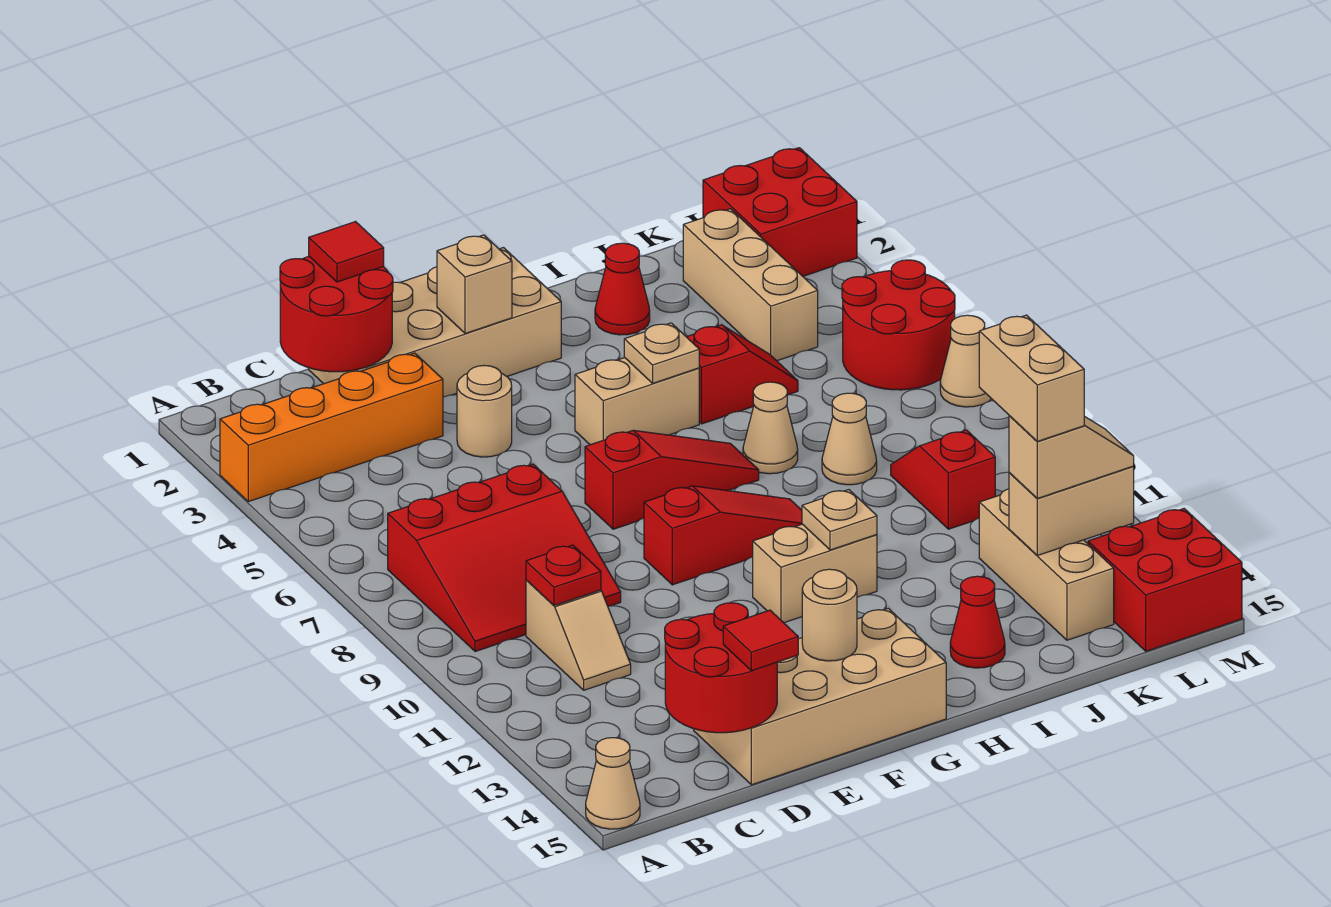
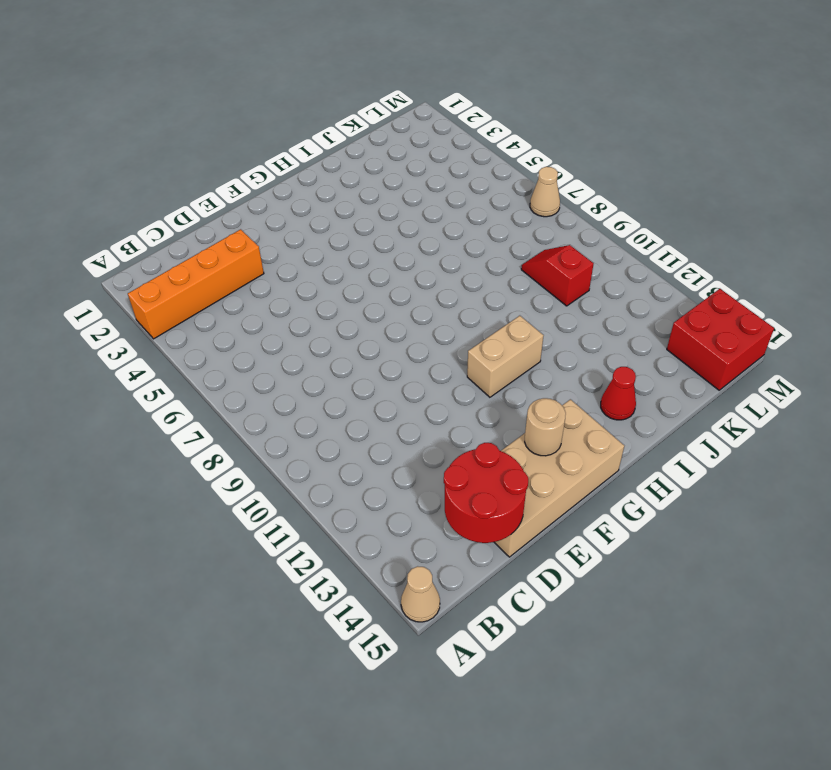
none -> red slope B7:D9 level 1 top 7
none -> tan slope C10:C11 level 1 top 10
none -> tan brick D1:G2 level 1
none -> tan round brick E4 level 1

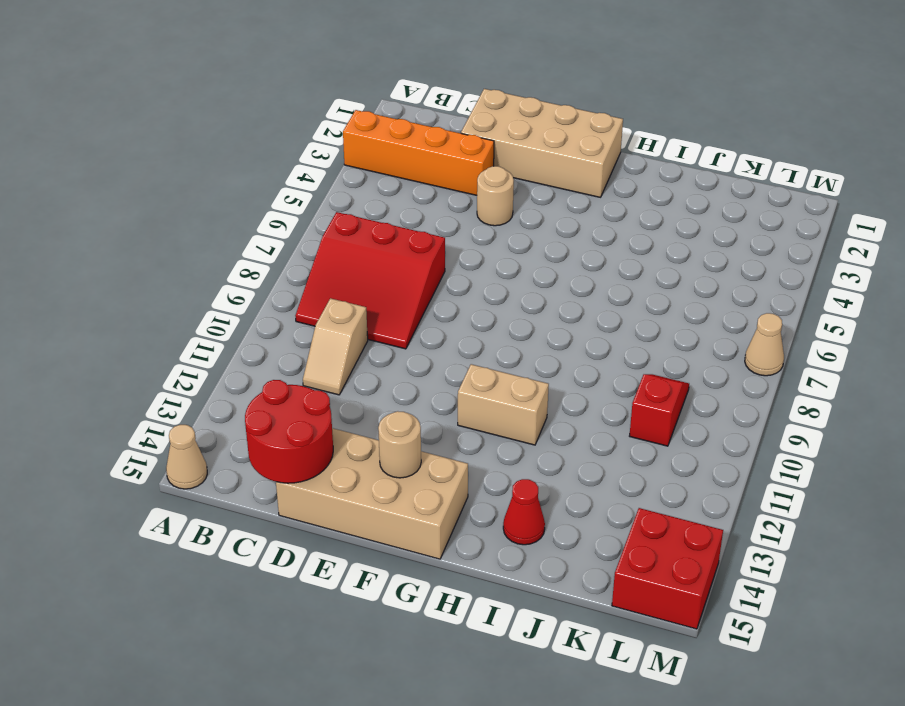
none -> red slope F7:H7 level 1 top F
none -> red slope F9:H9 level 1 top F
none -> tan brick G5:H5 level 1
none -> red cone I2 level 1

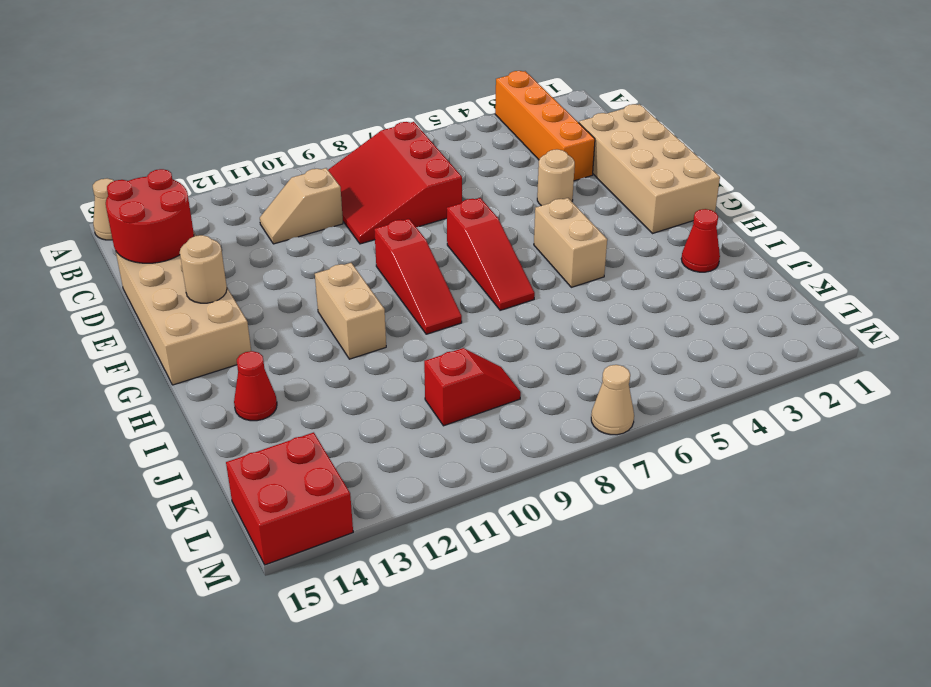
none -> red slope I5:J5 level 1 top I
none -> tan cone I7 level 1
none -> tan cone J8 level 1
none -> tan brick K2:K4 level 1

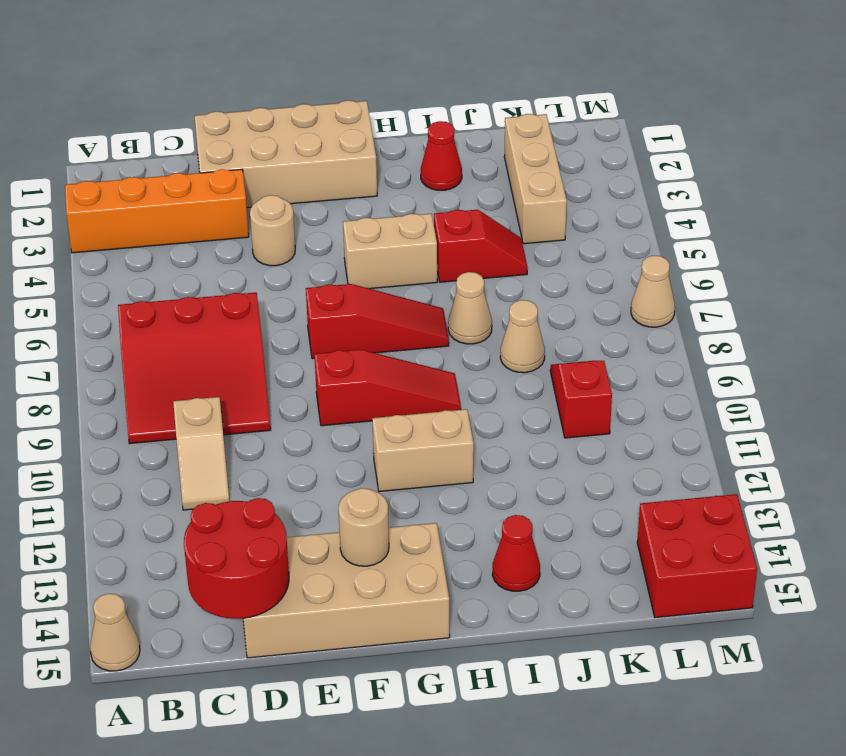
none -> tan brick K12:K14 level 1
none -> red brick L1:M2 level 1
none -> red round brick L5:M6 level 1
none -> red round brick C1:D2 level 2

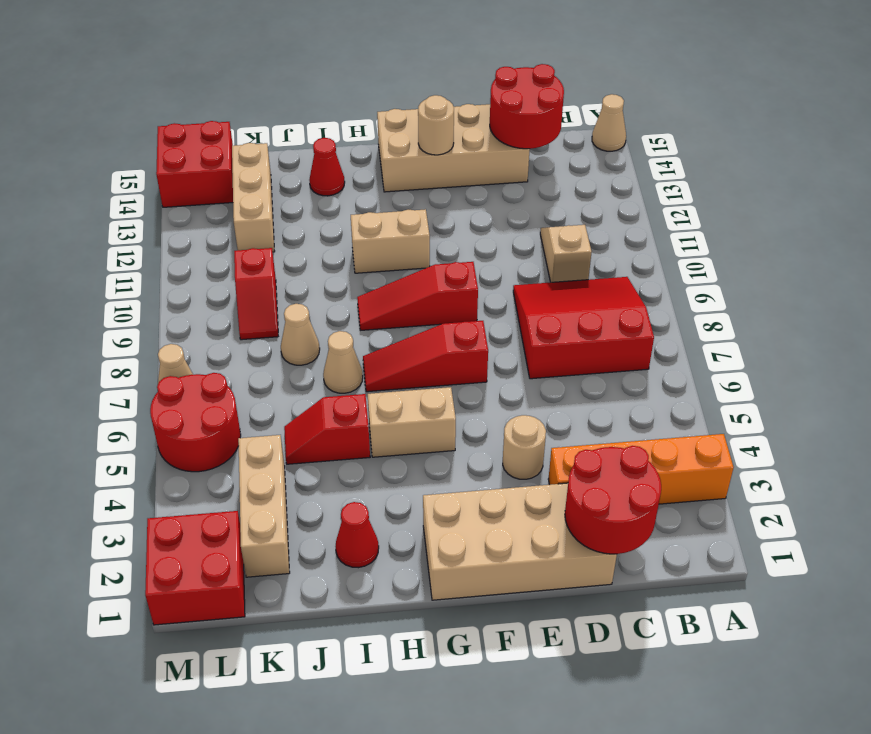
none -> red plate C10 level 2
none -> tan brick F2 level 2
none -> tan plate H5 level 2
none -> tan plate H11 level 2

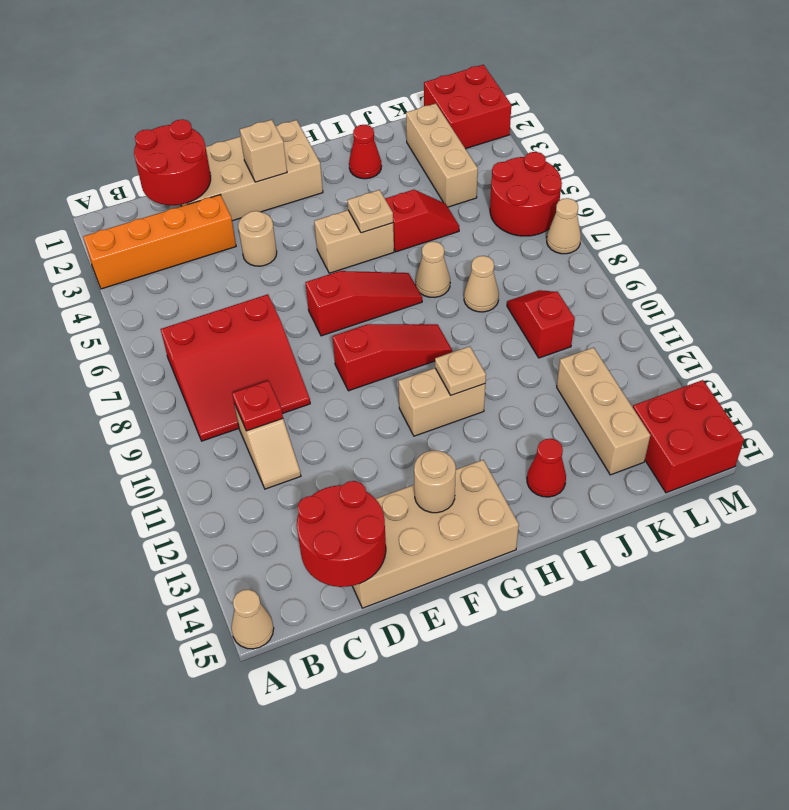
none -> tan brick K13:L13 level 2
none -> red tile D1 level 3
none -> red tile D15 level 3
none -> tan slope K13:L13 level 3 top K

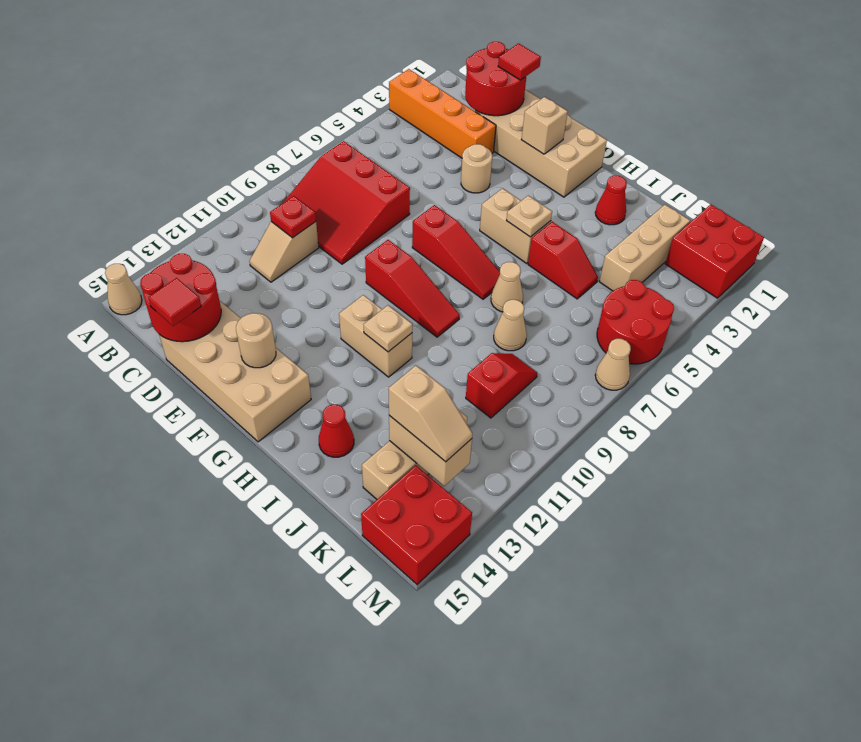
none -> tan brick K12:K13 level 4

